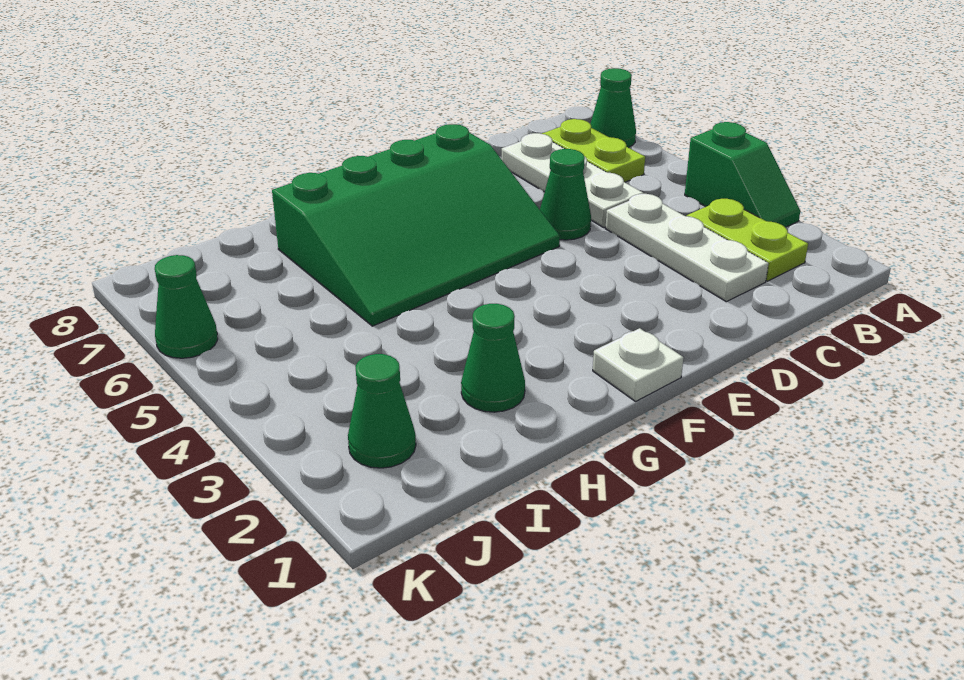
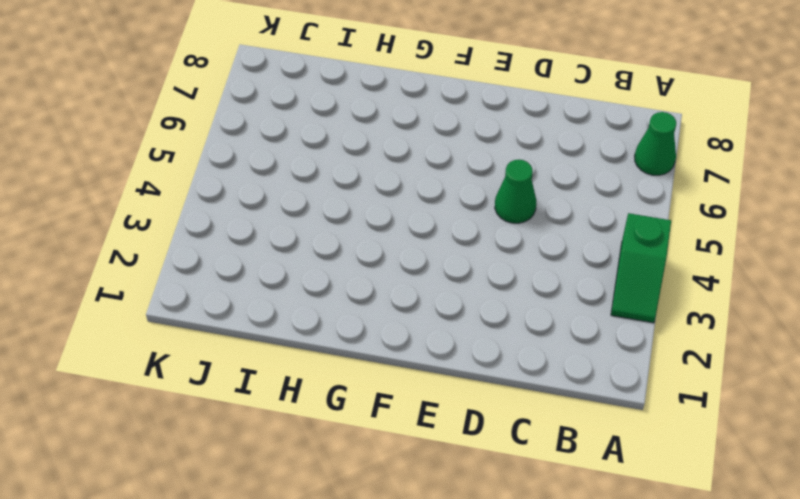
none -> lime plate B2:B3 level 1
none -> lime plate B6:B7 level 1
none -> white plate C2:C4 level 1

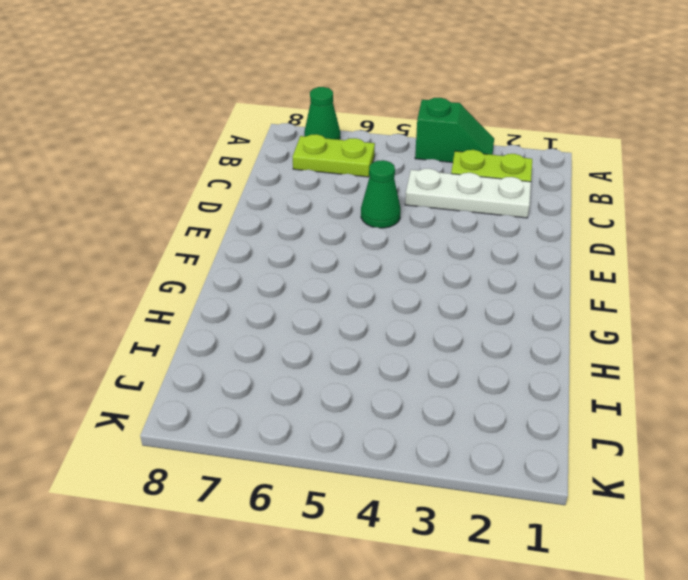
none -> white plate C5:C7 level 1
none -> green slope E5:H7 level 1 top 7
none -> white plate F1 level 1

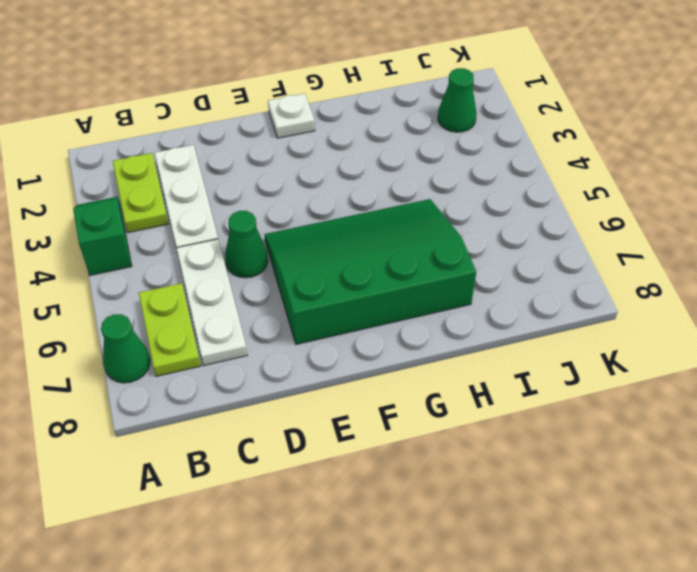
none -> green cone H2 level 1
none -> green cone K6 level 1

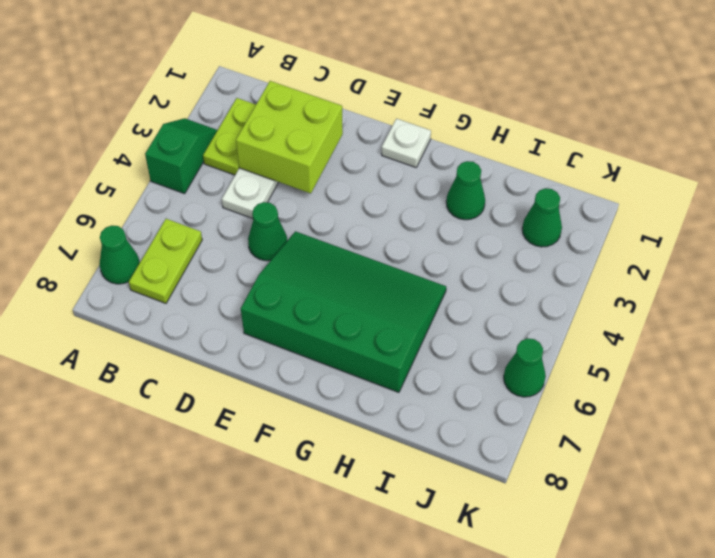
lime brick C2:D3 level 2 -> none
none -> white plate C5:C7 level 1

